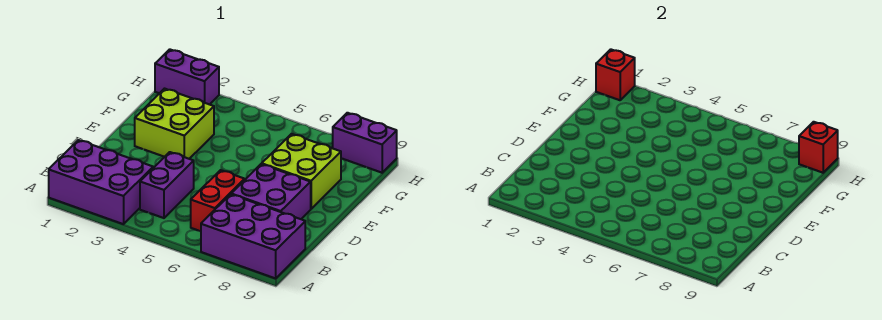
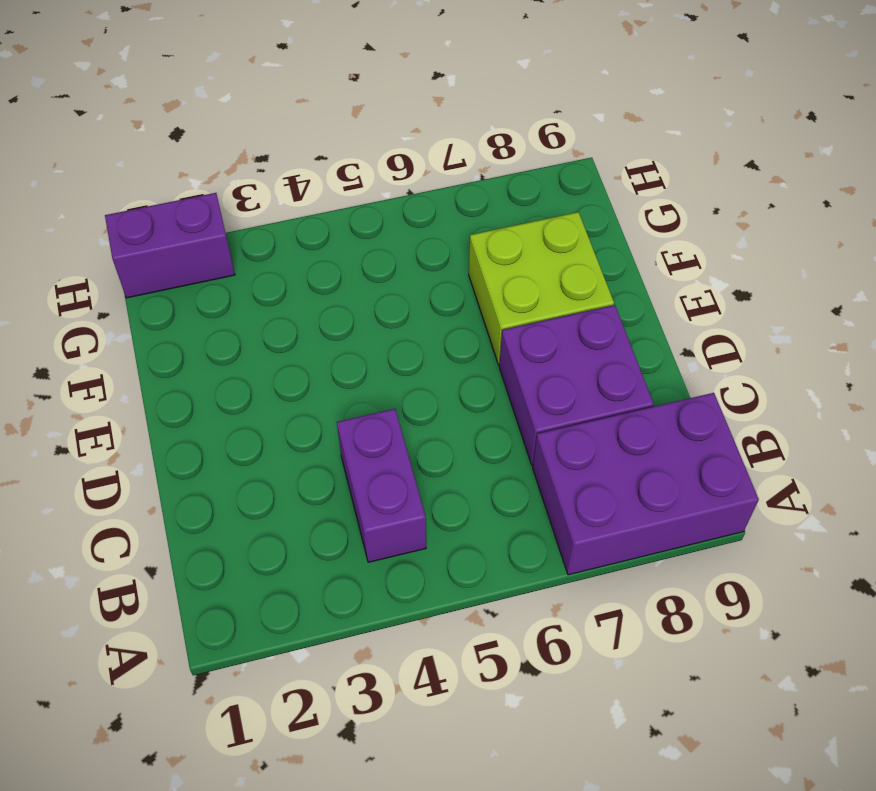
none -> purple brick A1:B3 level 1
none -> red brick B6:C6 level 1

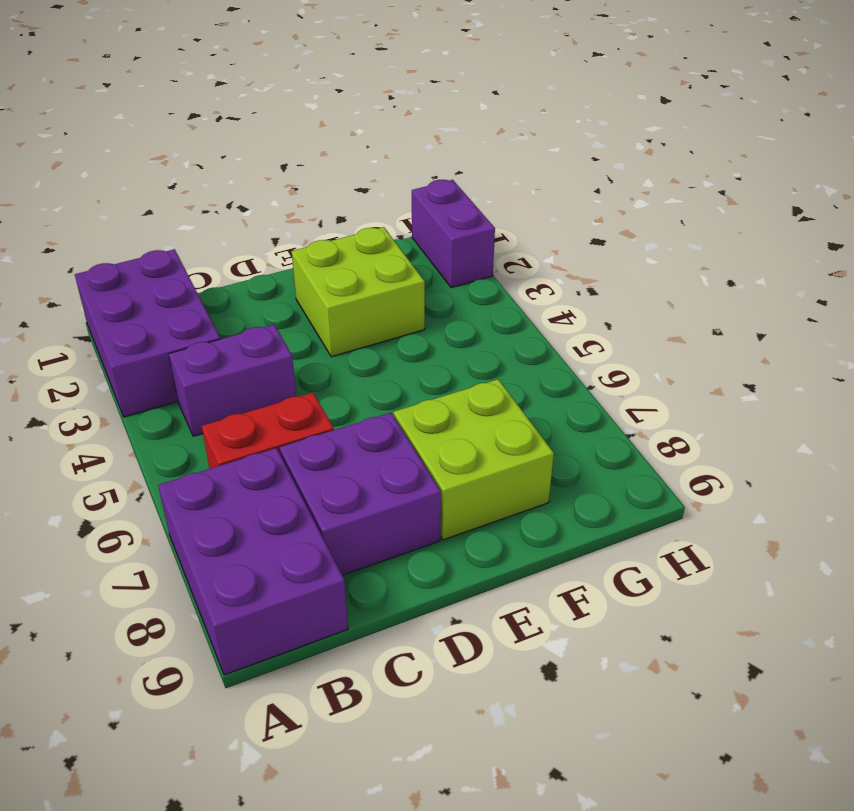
none -> purple brick H8:H9 level 1
none -> red brick H1 level 2

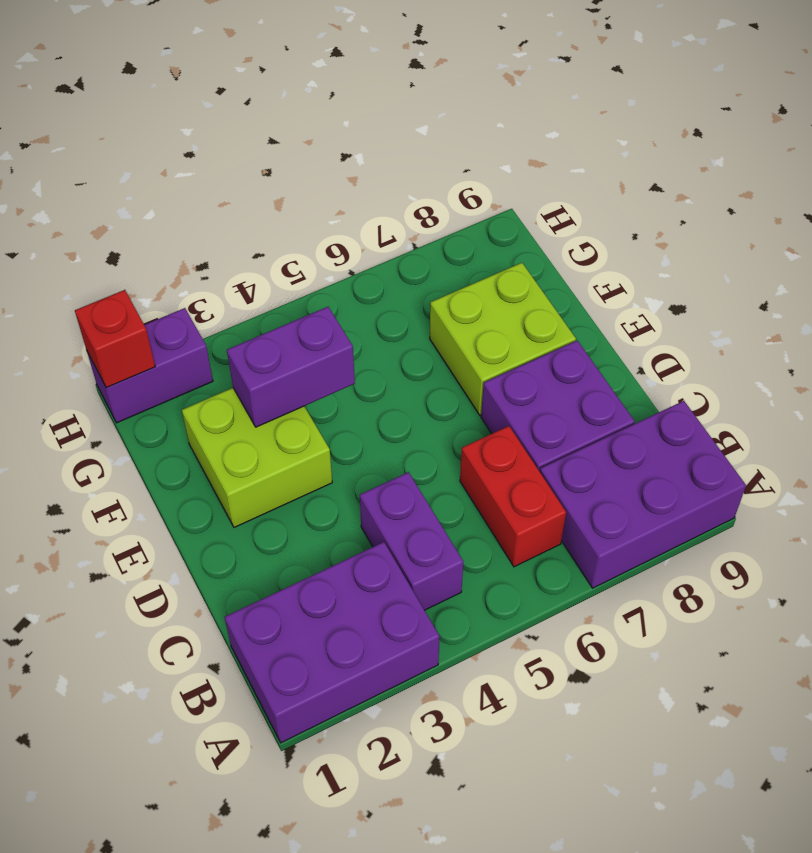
purple brick F3:F4 level 2 -> purple brick H8:H9 level 1
none -> red brick H9 level 2

